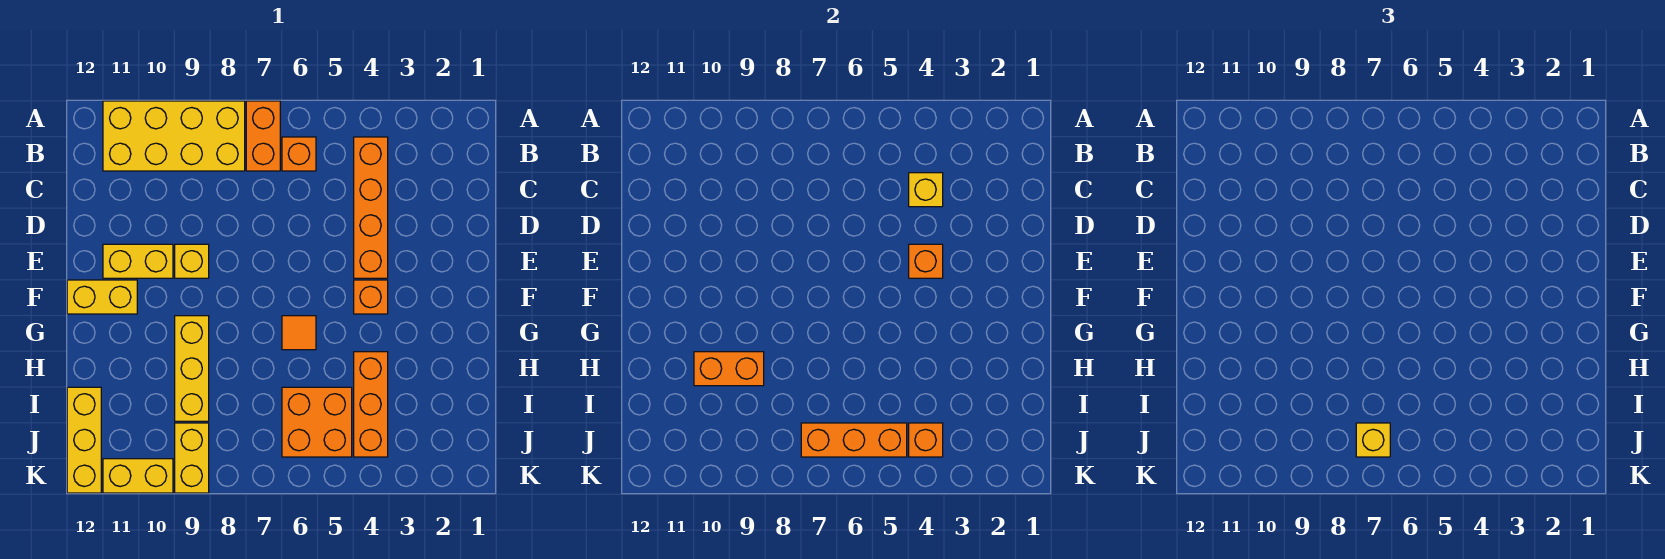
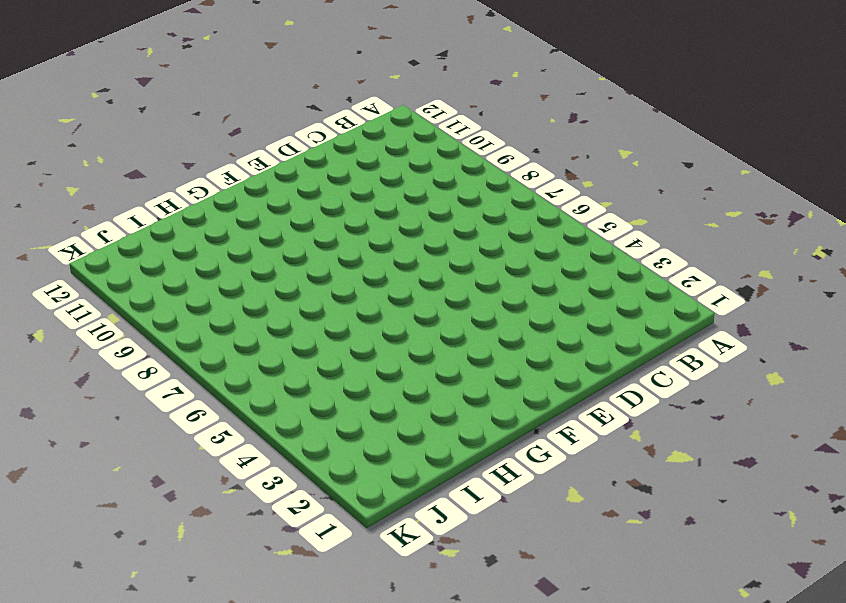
none -> orange brick A7:B7 level 1
none -> yellow brick A8:B11 level 1
none -> orange brick B4:E4 level 1

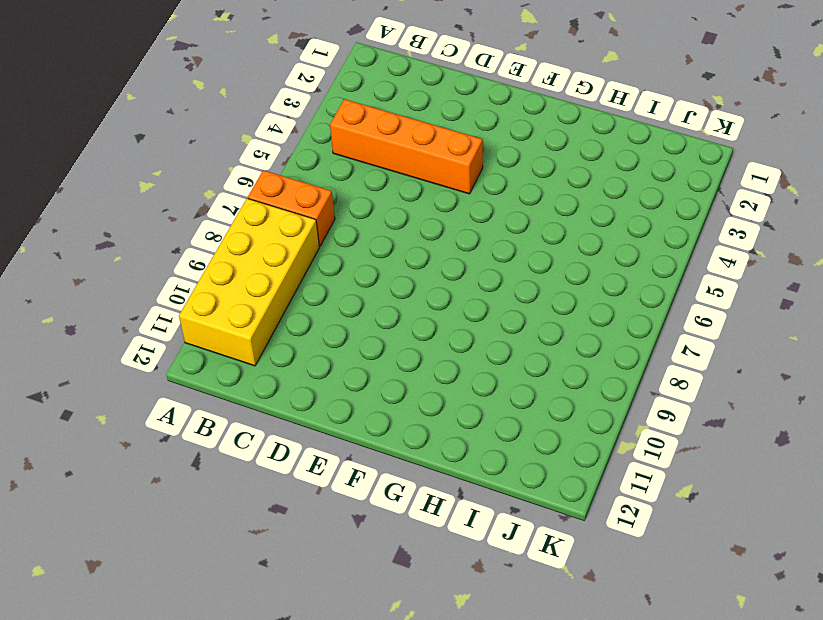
none -> orange brick B6 level 1
none -> yellow brick E9 level 1
none -> yellow brick E10:E11 level 1

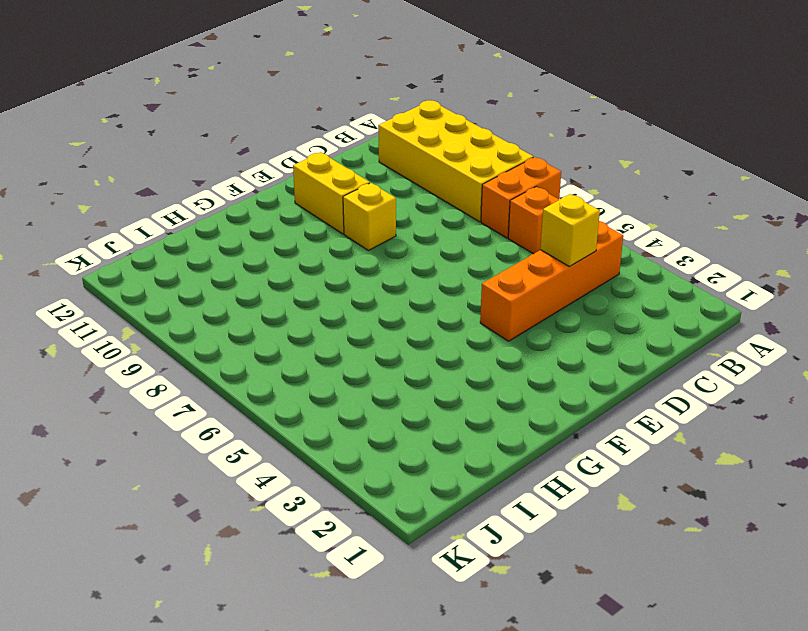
none -> orange brick F4 level 1
none -> yellow brick F11:F12 level 1
none -> orange tile G6 level 1

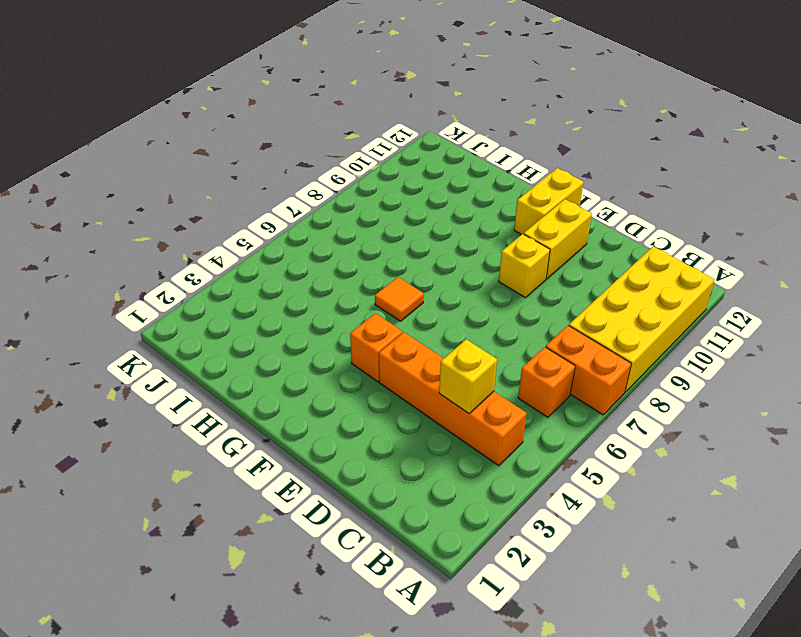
none -> yellow brick G9:I9 level 1
none -> orange brick H4:J4 level 1
none -> orange brick I5:J6 level 1

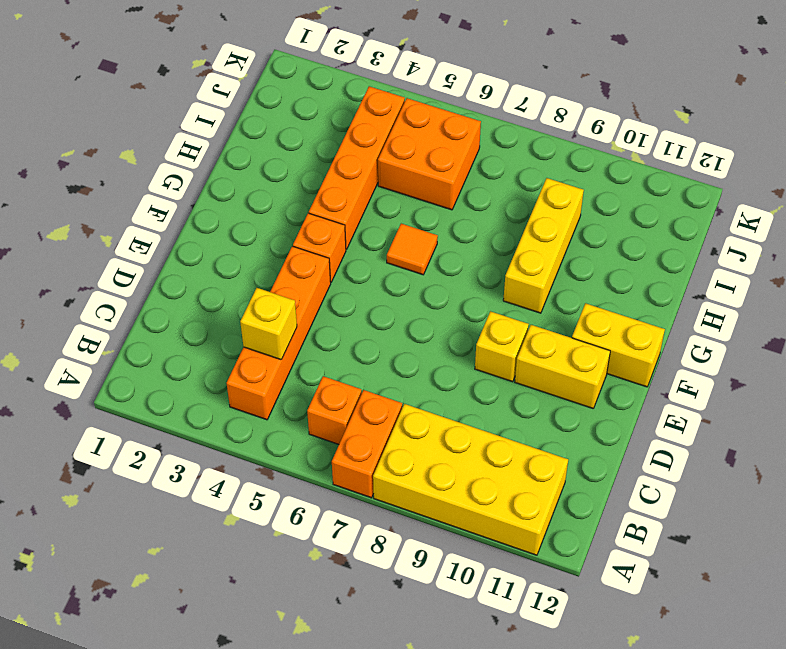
orange brick G4:J4 level 1 -> orange brick H4:J4 level 1
none -> yellow brick I12:K12 level 1
none -> yellow brick J9:K9 level 1
none -> yellow brick K10:K11 level 1

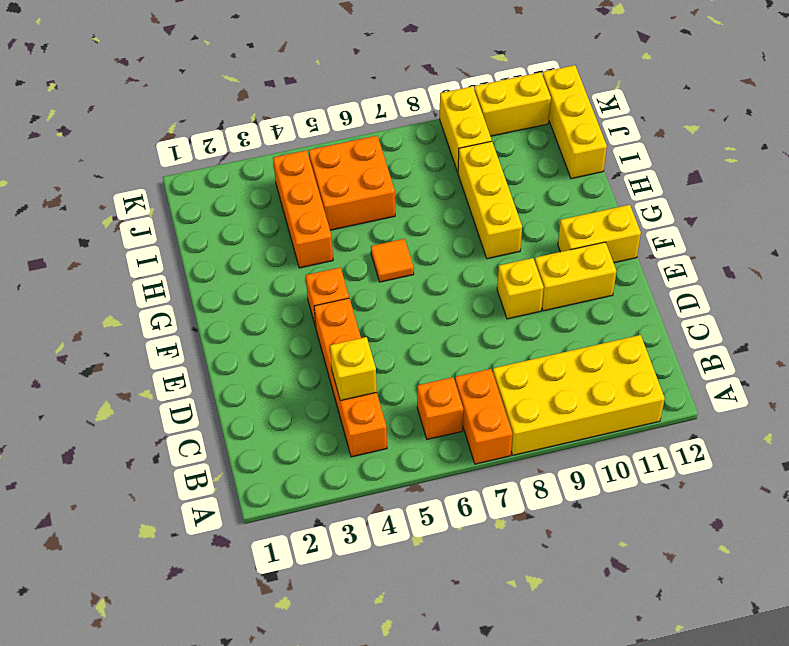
none -> orange brick E4 level 2
none -> orange brick H9:H10 level 2
none -> orange brick J4 level 2

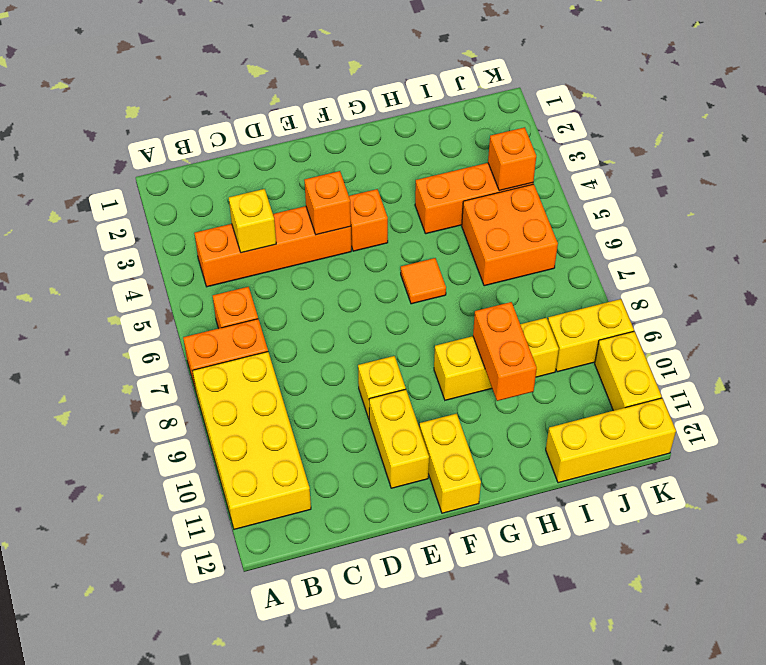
none -> orange brick J5:J7 level 2
none -> yellow brick J7 level 3

